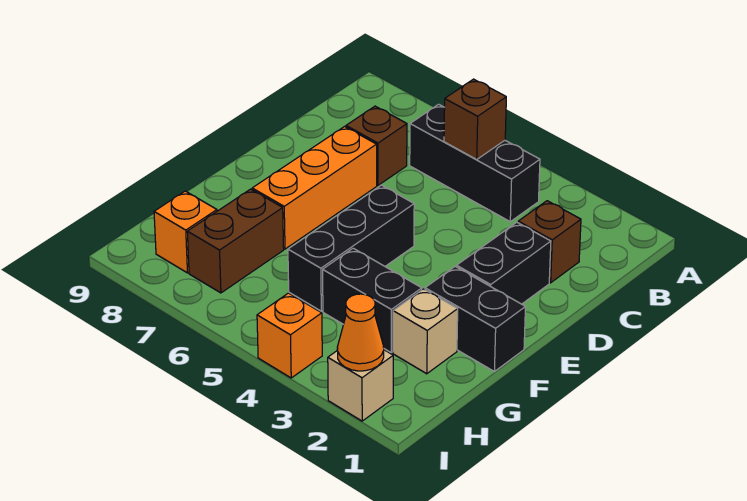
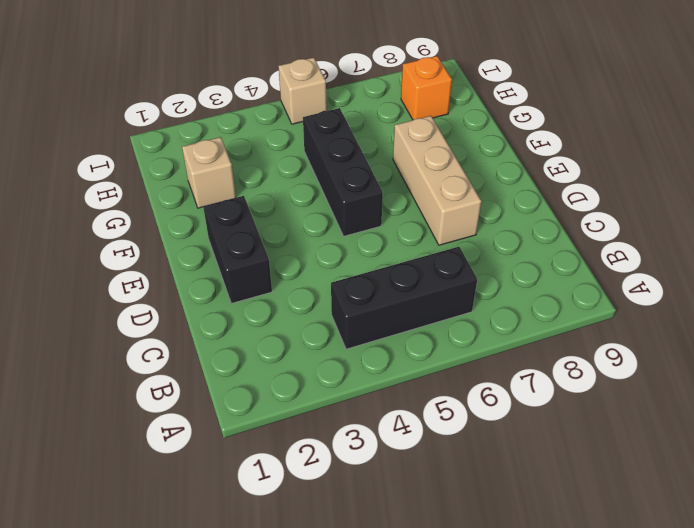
tan brick D7:F7 level 1 -> orange brick D7:F7 level 1
tan brick I5 level 1 -> tan brick I2 level 1
none -> brown brick C2 level 1
none -> brown brick C7 level 1
none -> black brick F1:F2 level 1

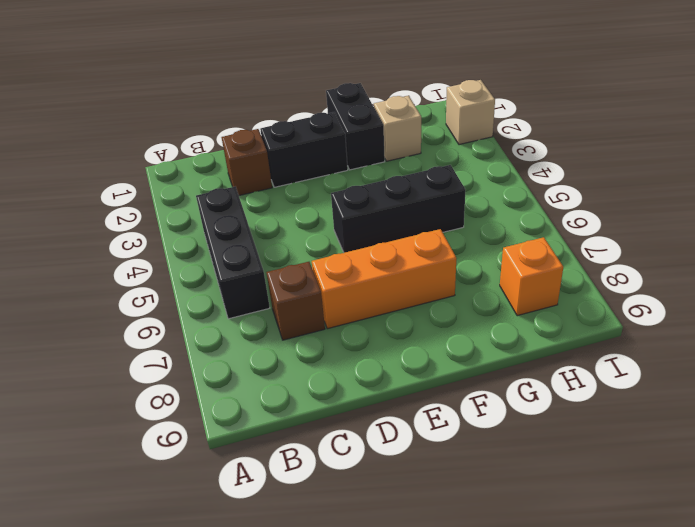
none -> black brick G3:G4 level 1
none -> brown brick G7:H7 level 1
none -> orange brick I4 level 1

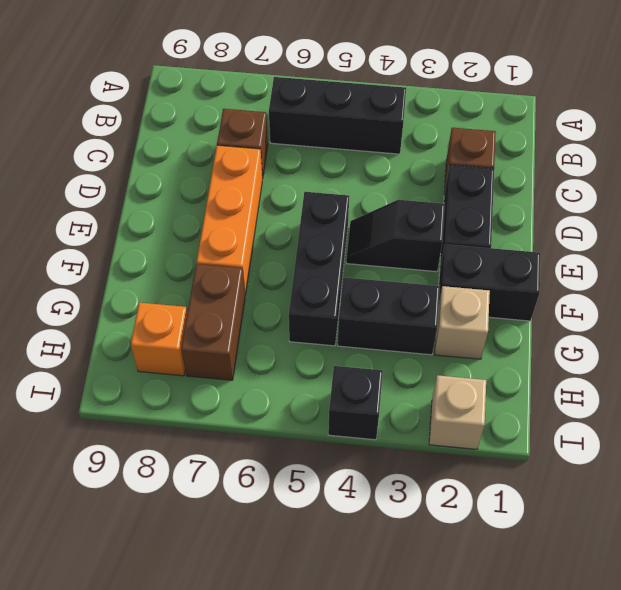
black slope E3:E4 level 1 top 3 -> none
black brick I4 level 1 -> orange brick I4 level 1
none -> brown brick B5 level 2
none -> orange cone I2 level 2

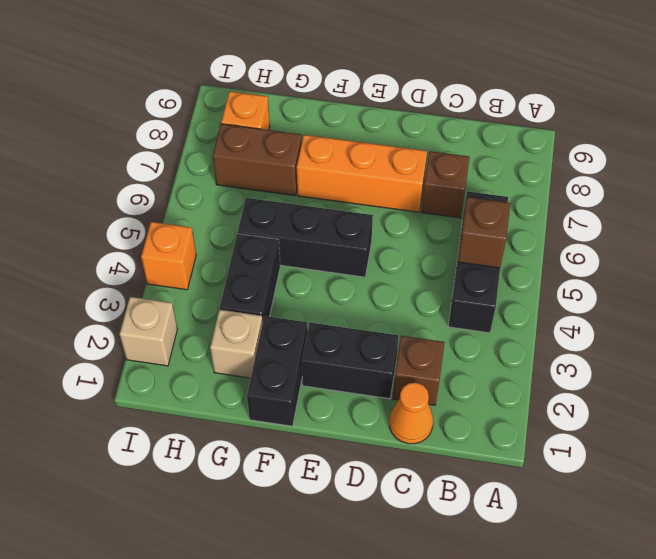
orange cone C1 level 1 -> orange cone I2 level 2

